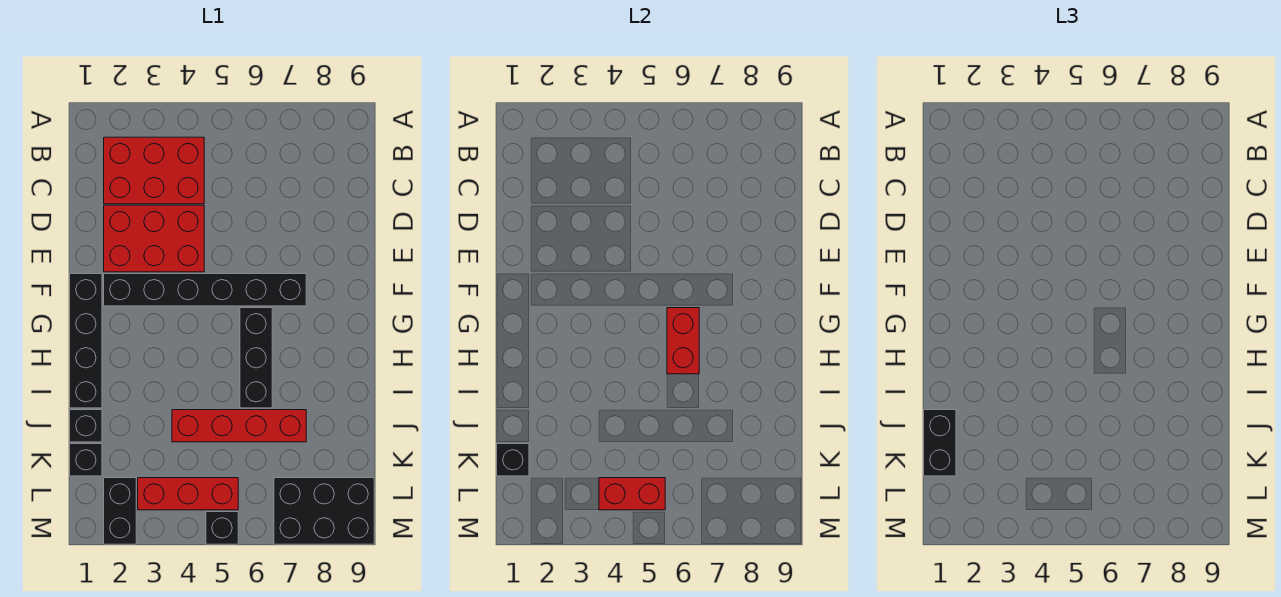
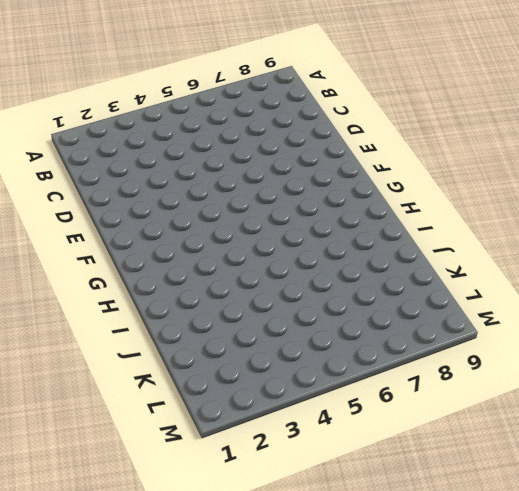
none -> red brick B2:C4 level 1
none -> red brick D2:E4 level 1
none -> black brick F1:I1 level 1

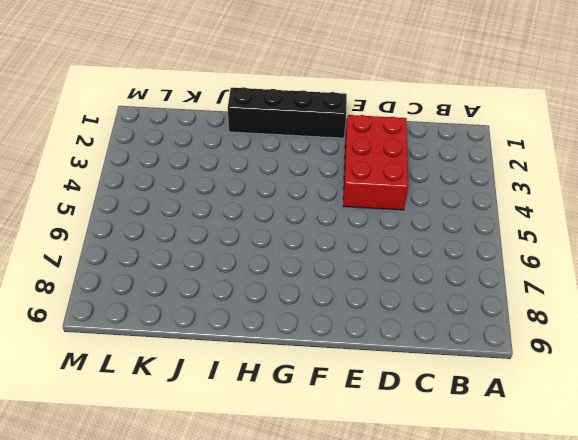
none -> red brick B2:C4 level 1
none -> black brick F2:F7 level 1
none -> black brick G6:I6 level 1

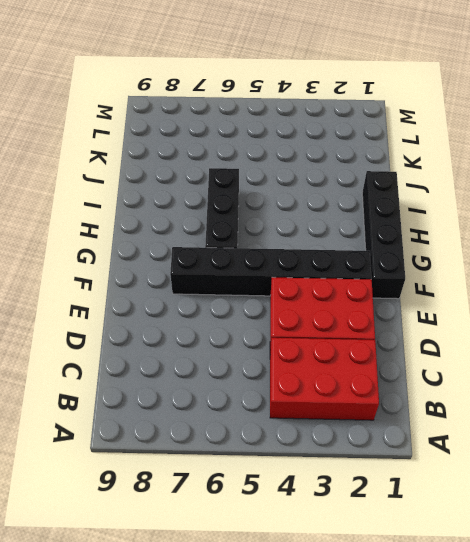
none -> black brick J1 level 1
none -> red brick J4:J7 level 1
none -> black brick K1 level 1

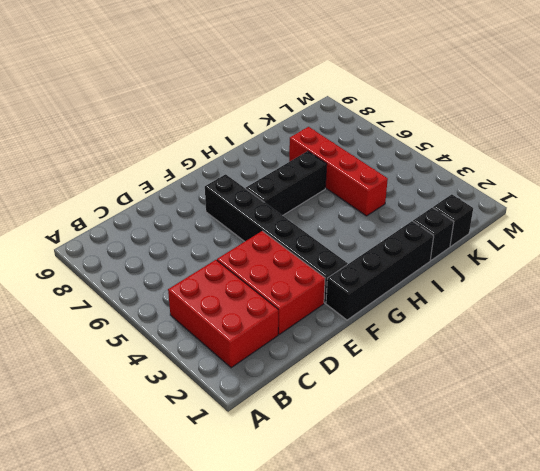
none -> black brick L2:M2 level 1
none -> red brick L3:L5 level 1
none -> black brick L7:M9 level 1

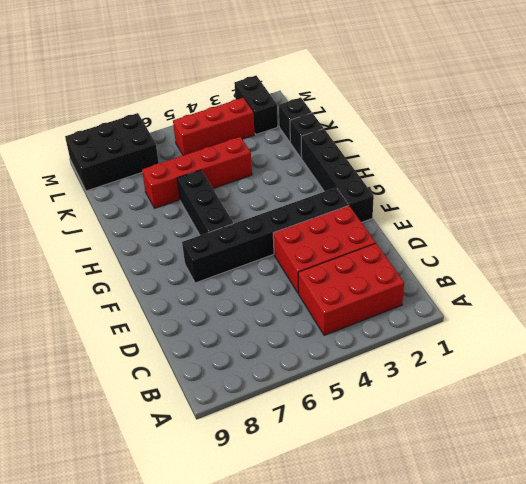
none -> black brick M5 level 1
none -> red brick G6:H6 level 2
none -> black brick K1 level 2

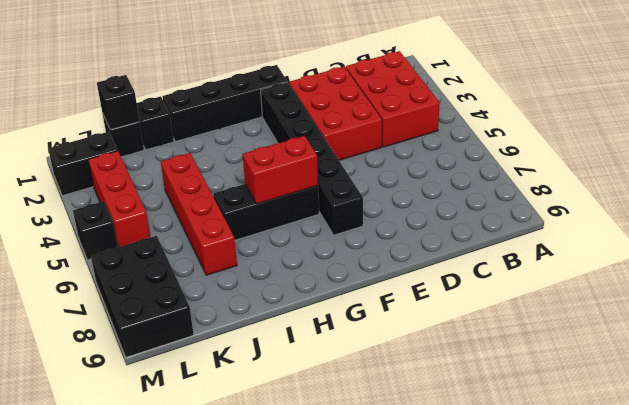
none -> red brick L4:L5 level 2
none -> black brick J1:K1 level 3

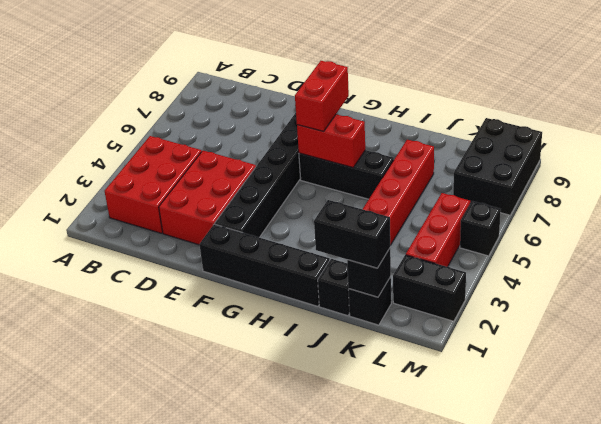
red brick G6:G7 level 3 -> red brick L4:L5 level 2

